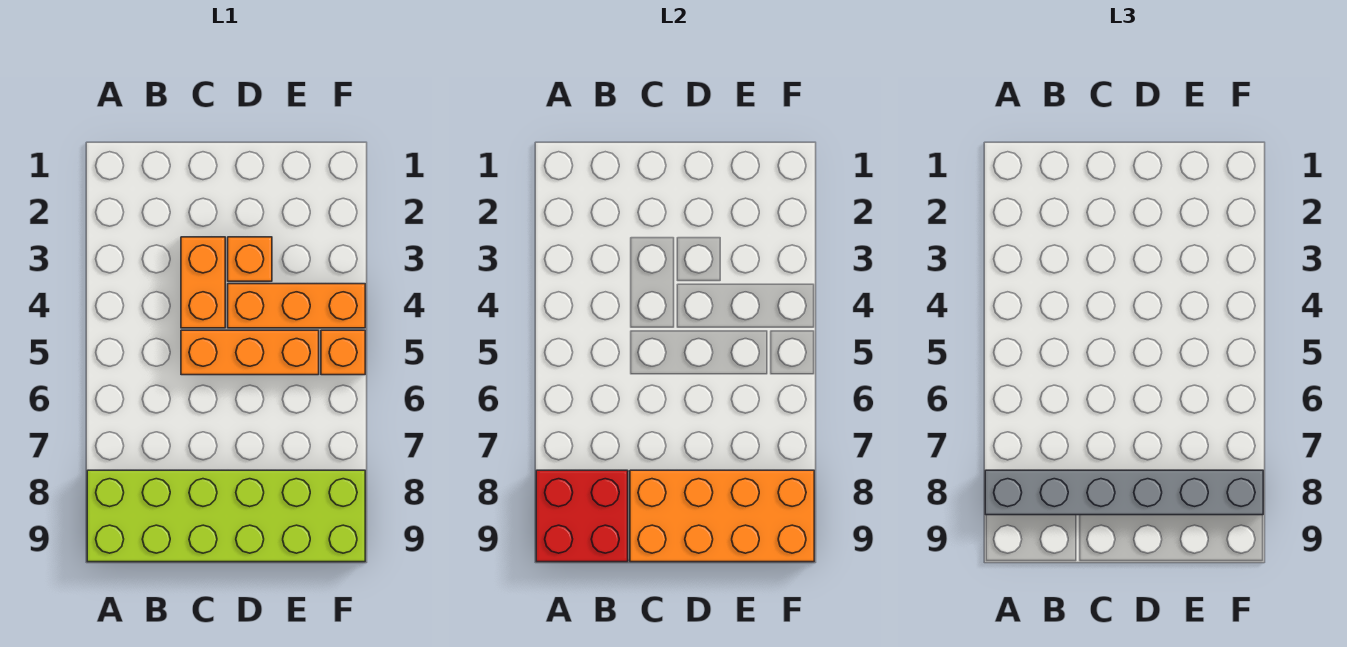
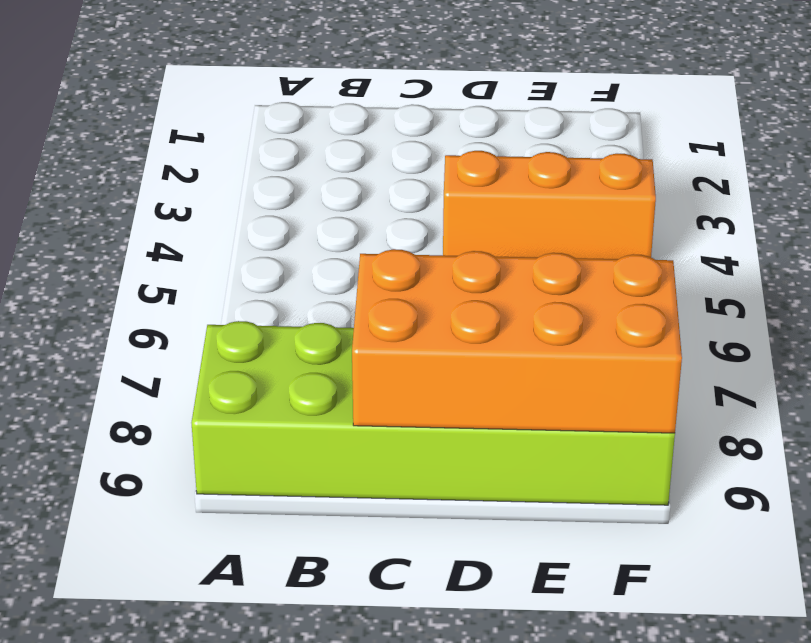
none -> orange brick C3:C4 level 1
none -> orange brick C5:E5 level 1

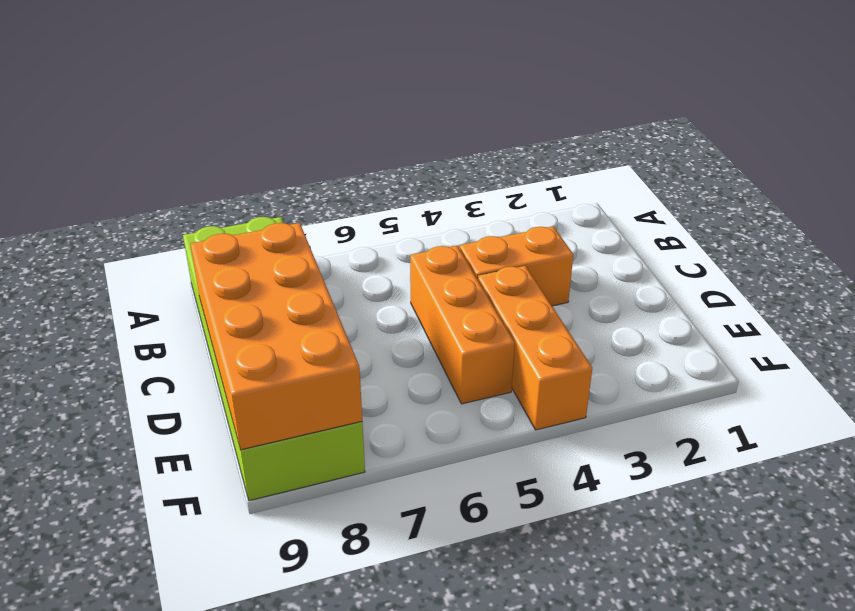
none -> orange brick D3 level 1
none -> orange brick F5 level 1

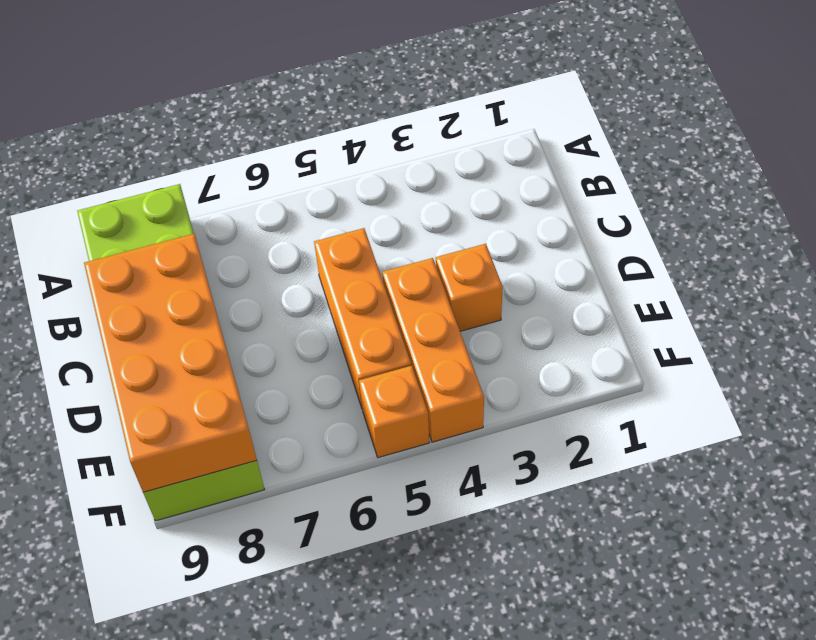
none -> orange brick C3:C4 level 1
none -> red brick A8:B9 level 2

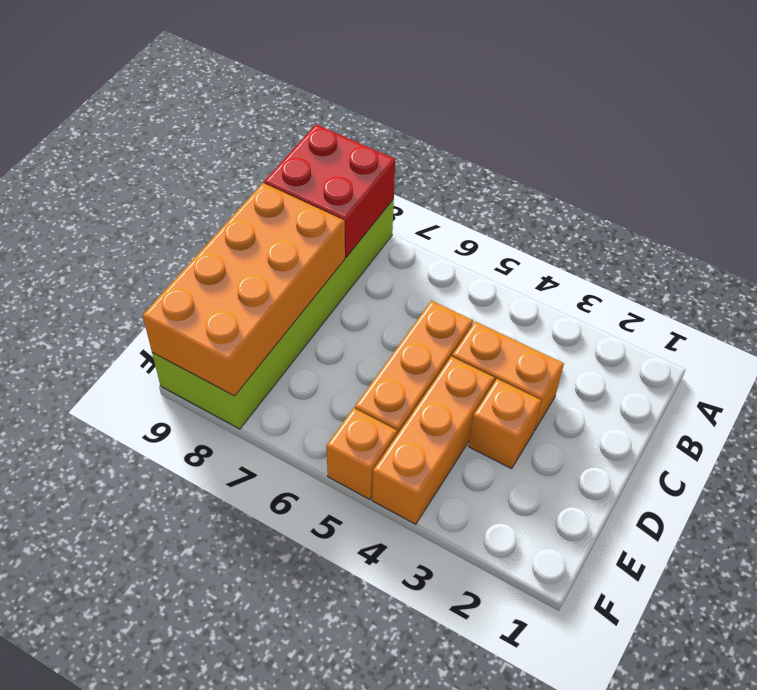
none -> grey brick A8:F8 level 3

